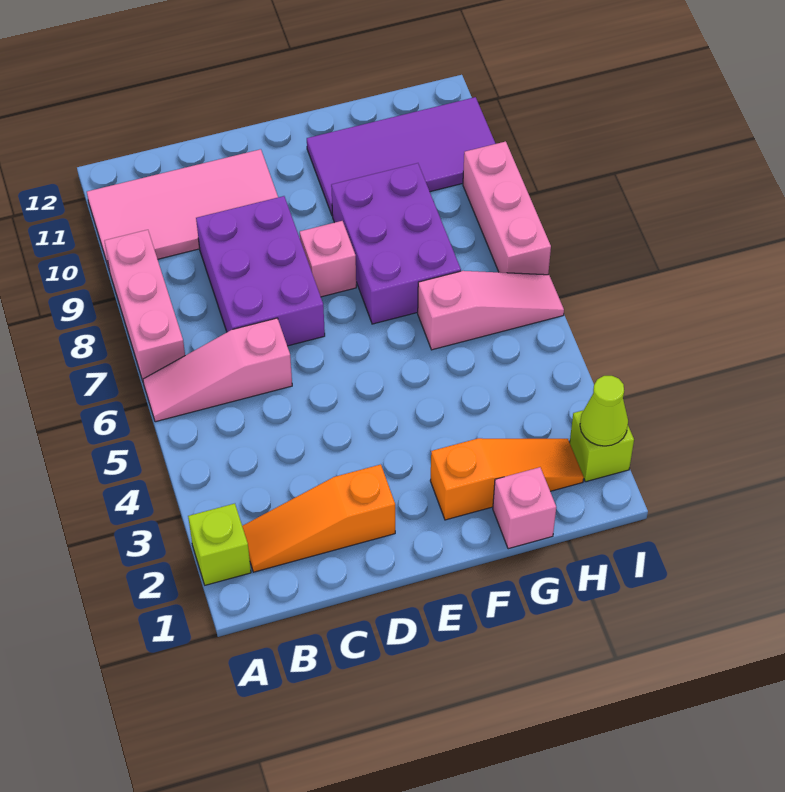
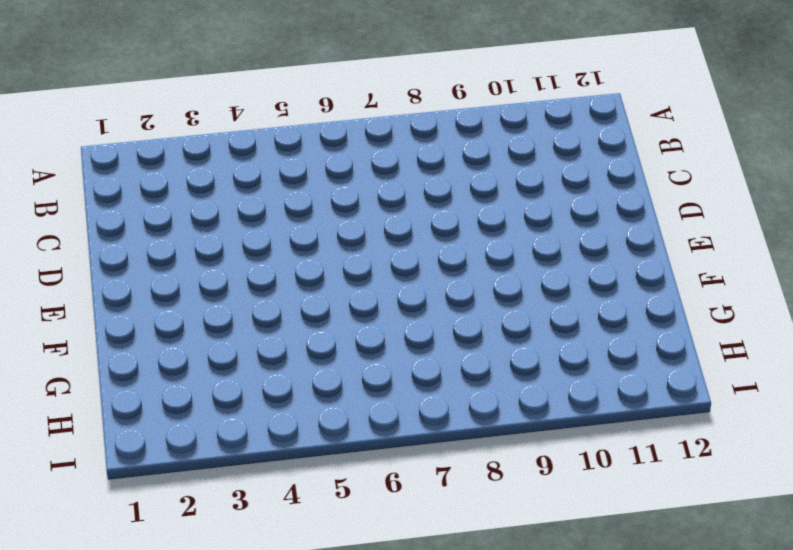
none -> lime brick A2 level 1
none -> pink slope A6:C6 level 1 top C
none -> pink brick A7:A9 level 1

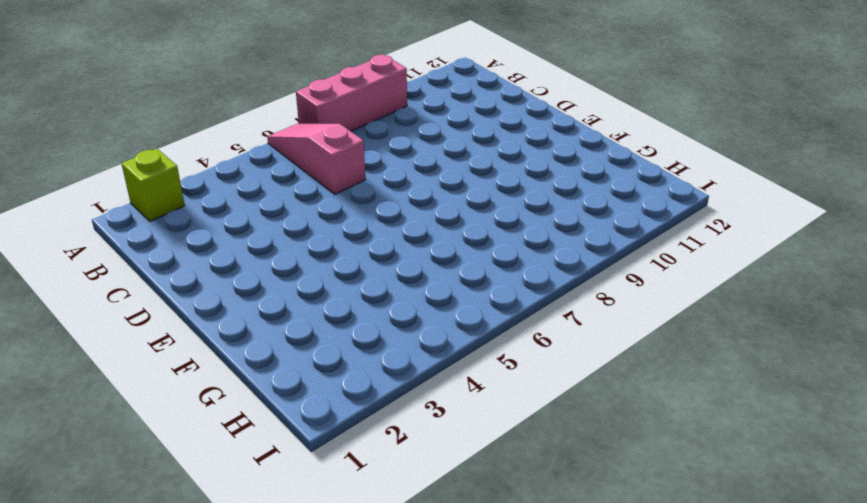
none -> pink tile A10:D11 level 1
none -> orange slope B2:D2 level 1 top D
none -> purple brick C7:D9 level 1

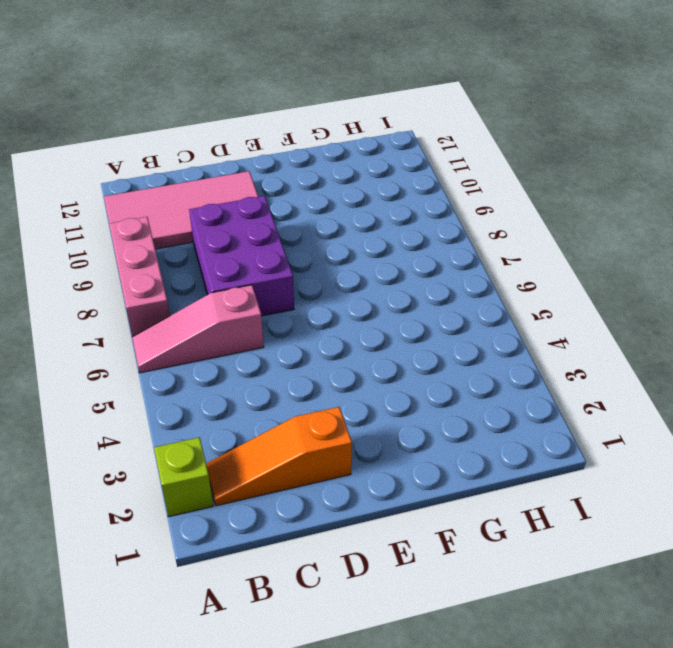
none -> pink brick E8 level 1
none -> orange slope F2:H2 level 1 top F
none -> purple brick F7:G9 level 1

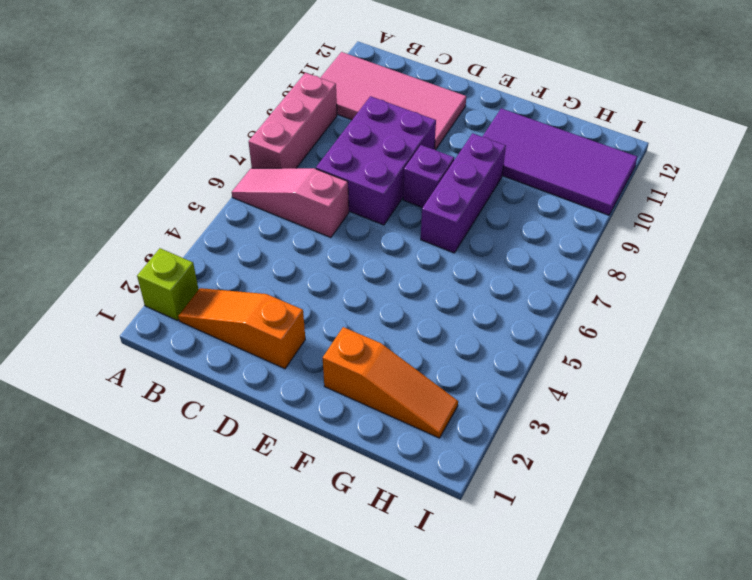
purple brick E8 level 1 -> pink brick E8 level 1
purple brick F7:F9 level 1 -> purple brick F7:G9 level 1
none -> pink brick G1 level 1
none -> pink slope G6:I6 level 1 top G
none -> lime brick I2 level 1

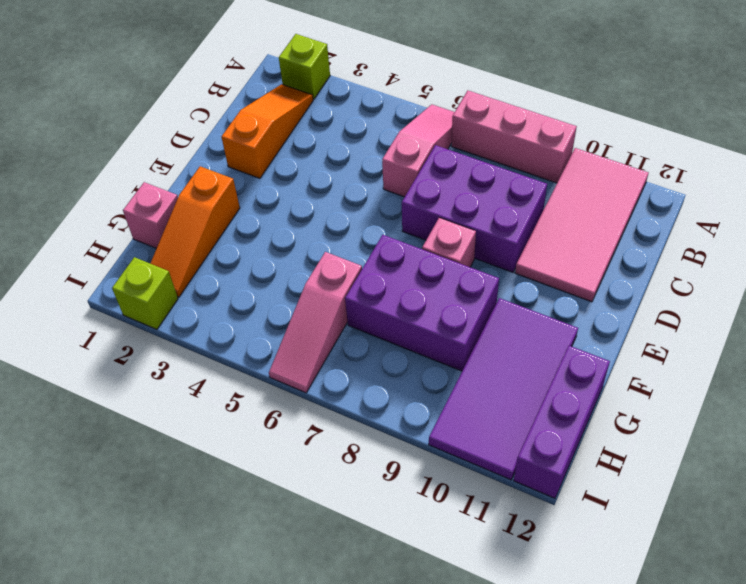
purple brick G12:I12 level 1 -> none
none -> pink brick I7:I9 level 1
none -> lime cone I2 level 2

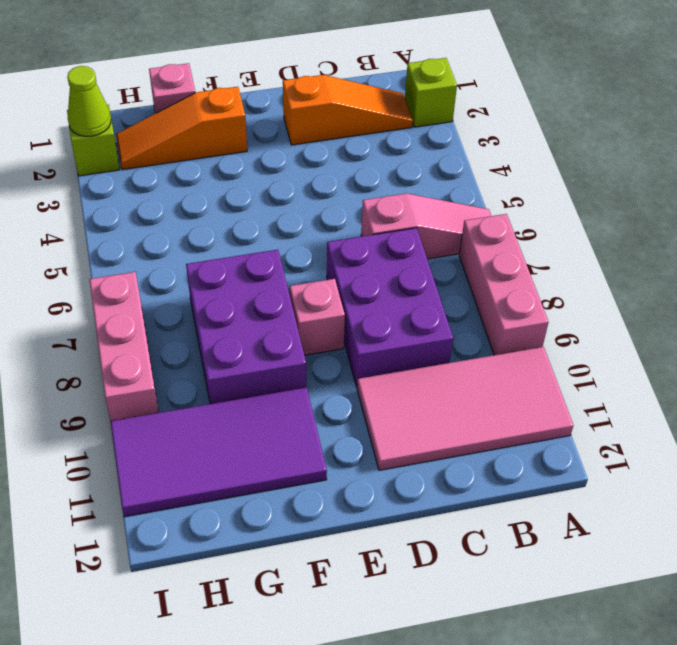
none -> pink slope G6:I6 level 1 top G

